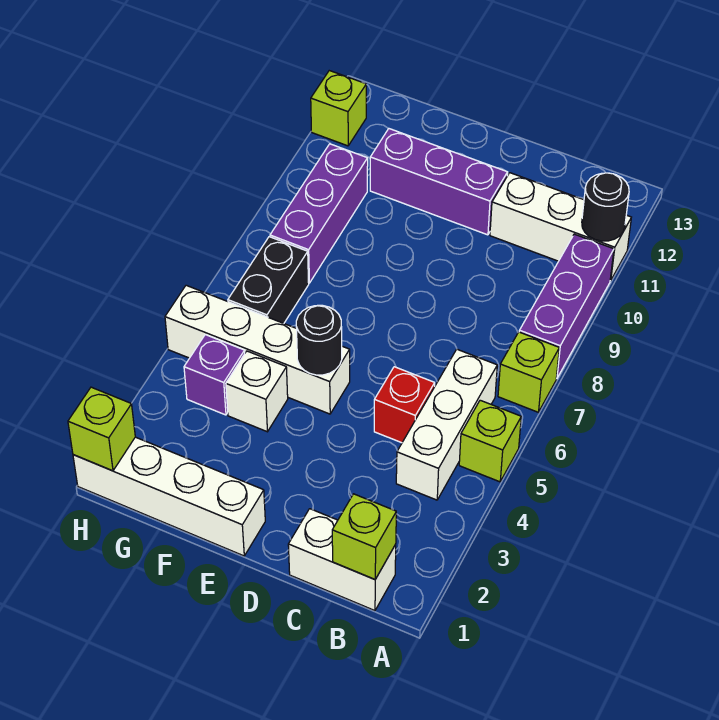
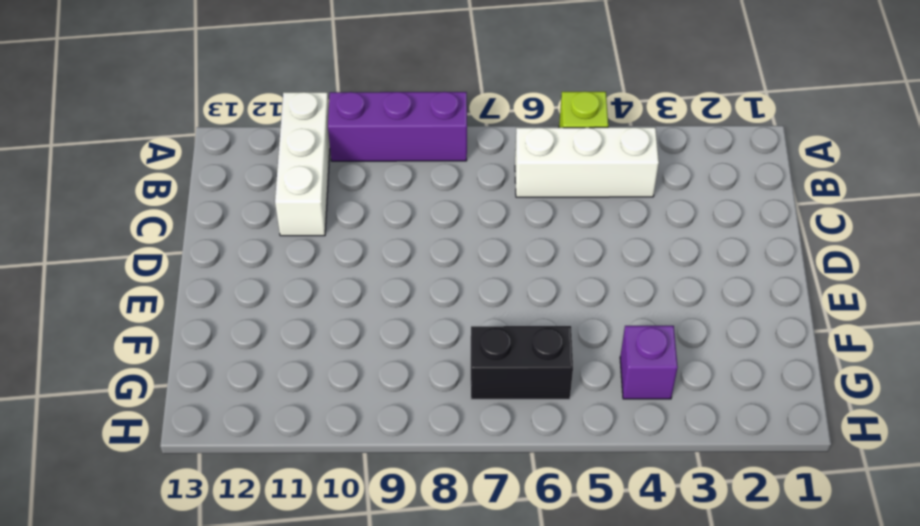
none -> lime brick A7 level 1
none -> white brick B1:C1 level 1
none -> red brick C5 level 1

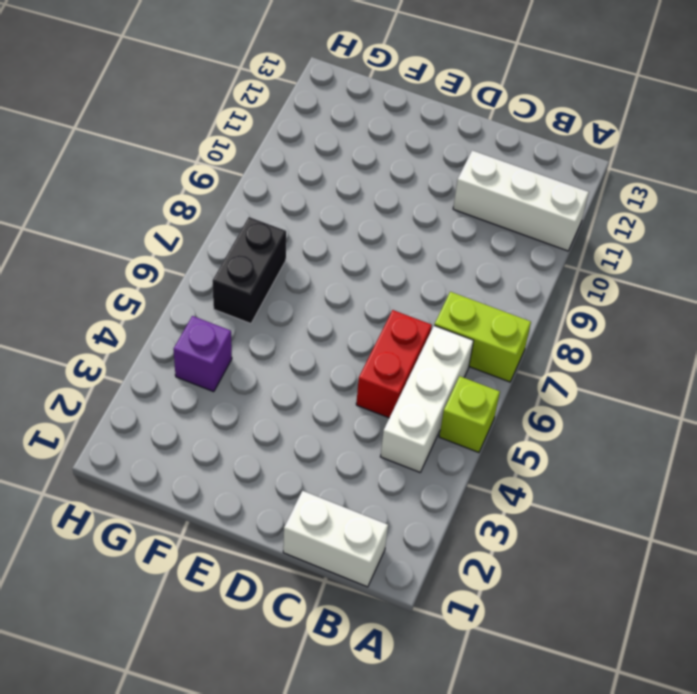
lime brick A7:B7 level 1 -> lime brick A7 level 1
red brick C5:C6 level 1 -> red brick C5 level 1
none -> purple brick A8:A10 level 1
none -> purple brick D11:F11 level 1
none -> white brick E1:H1 level 1

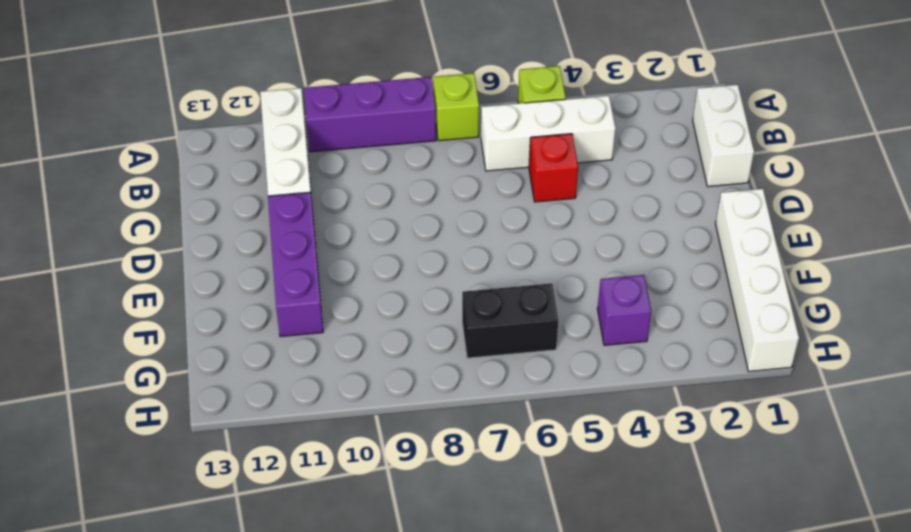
none -> white brick E5:H5 level 1
none -> white brick F4 level 1
none -> purple brick G8:G10 level 1

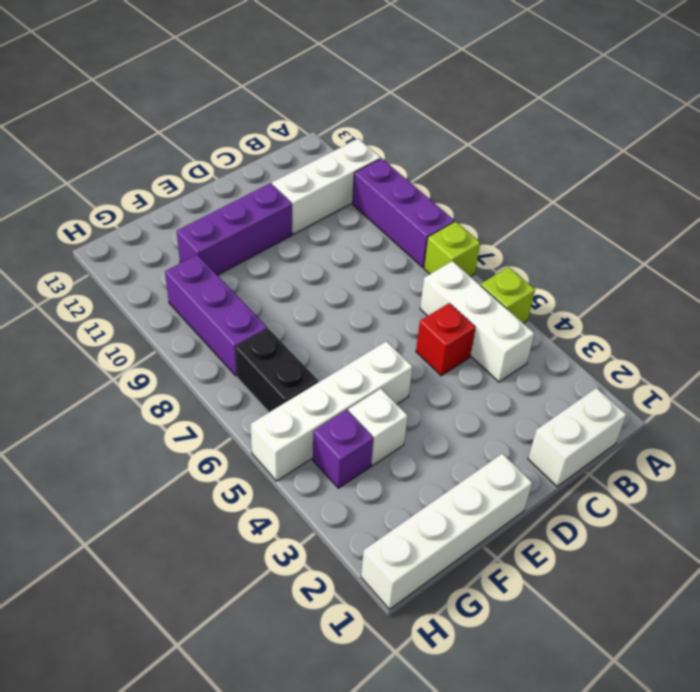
none -> lime brick H12 level 1
none -> black round brick A11 level 2
none -> lime brick B1 level 2

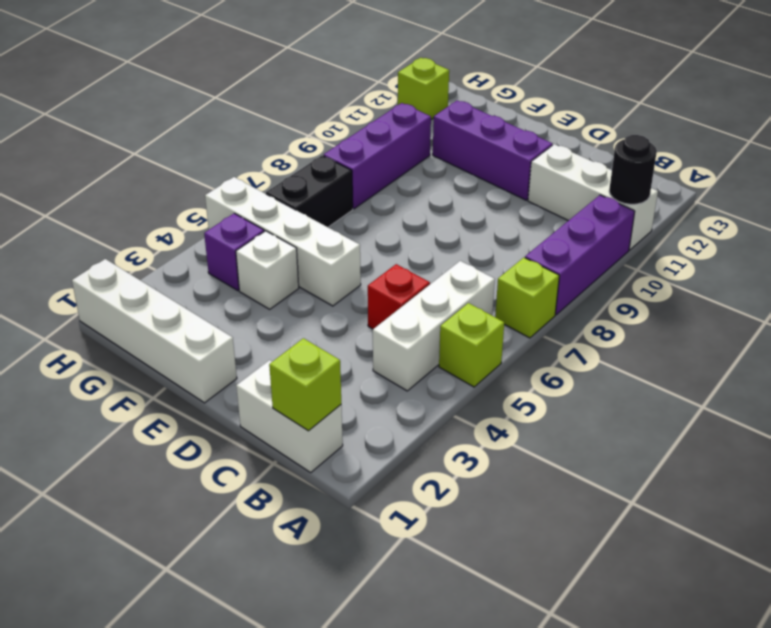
none -> black round brick E5 level 2
none -> lime brick H1 level 2

